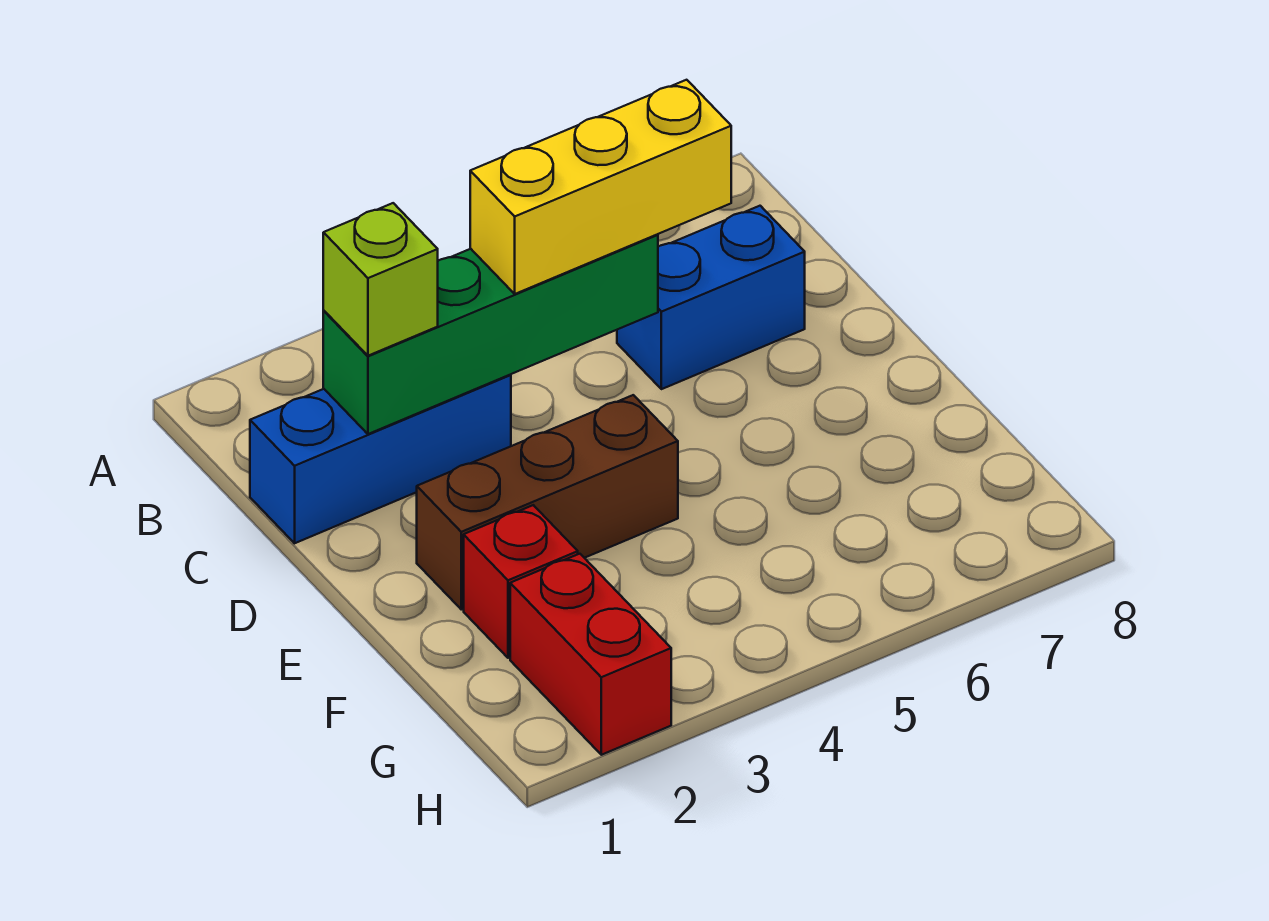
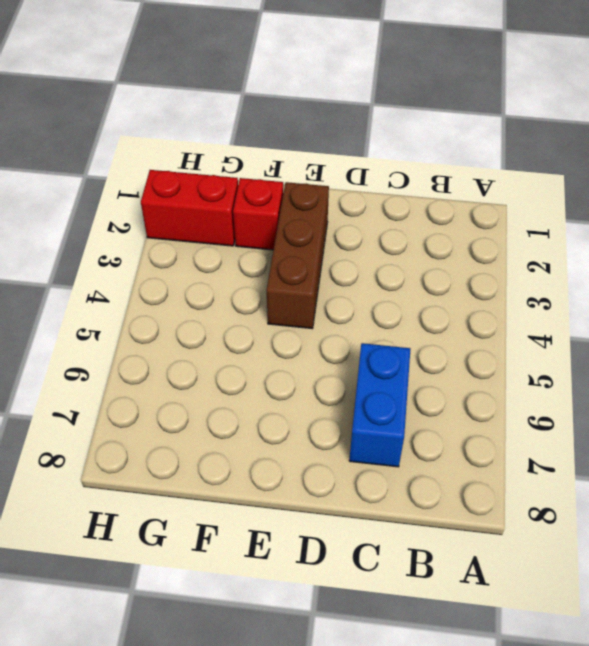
none -> blue brick C1:C3 level 1
none -> green brick C2:C5 level 2

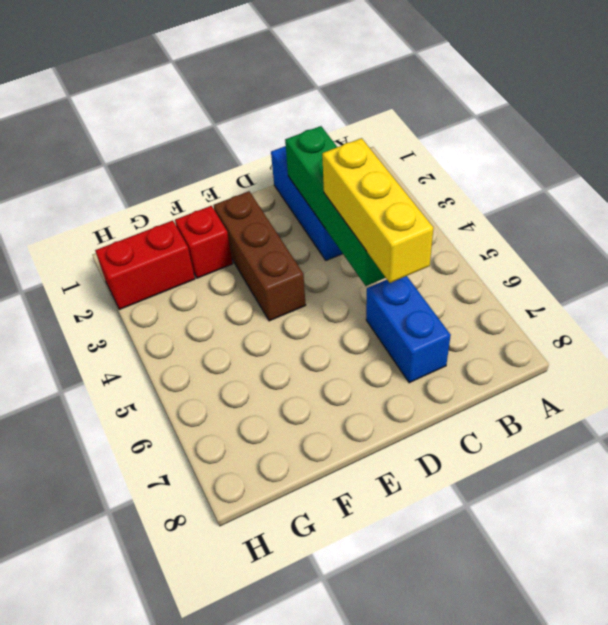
none -> lime brick C2 level 3

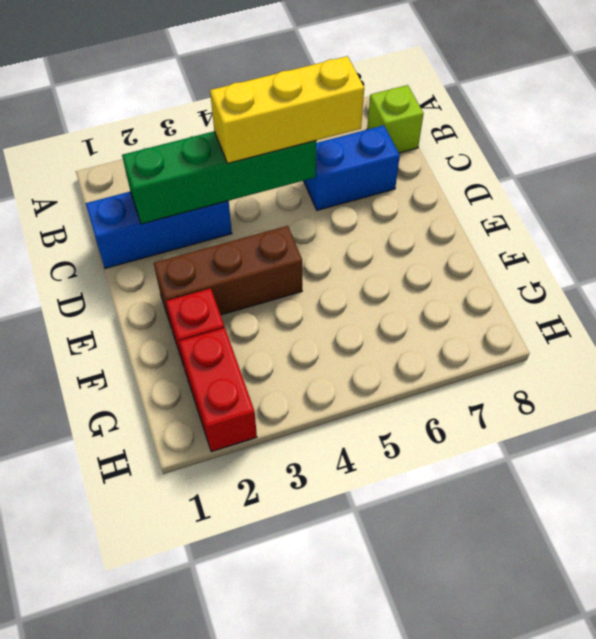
lime brick B8 level 1 -> lime brick C2 level 3

